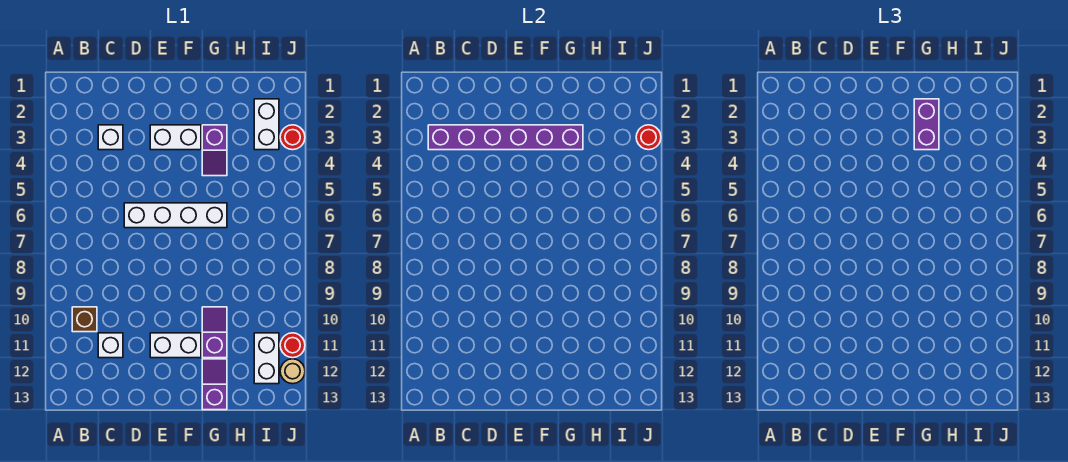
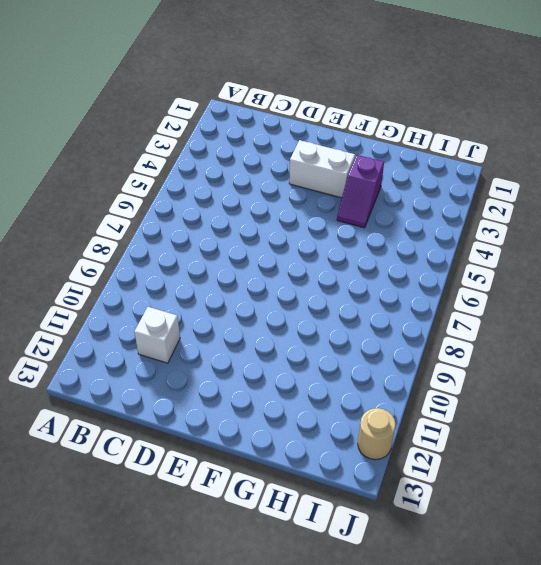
none -> brown brick B10 level 1
none -> white brick C3 level 1
none -> white brick D6:G6 level 1

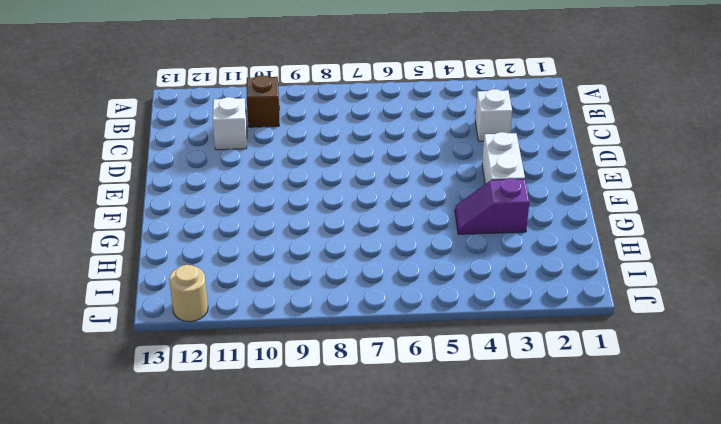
none -> white brick D6:G6 level 1
none -> white brick E11:F11 level 1
none -> purple slope G10:G11 level 1 top 11

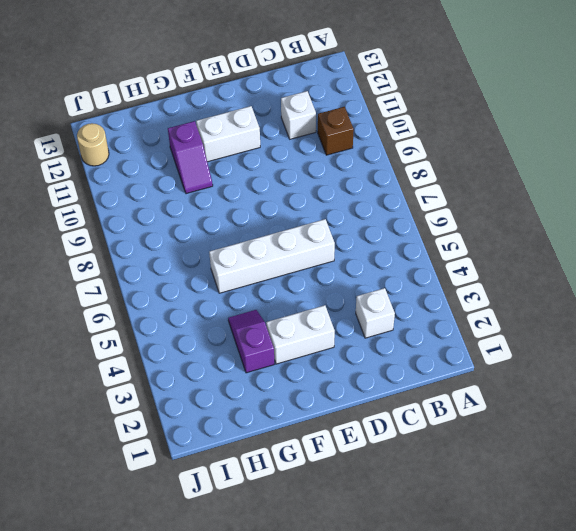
none -> purple slope G12:G13 level 1 top 13
none -> white brick I2:I3 level 1
none -> white brick I11:I12 level 1

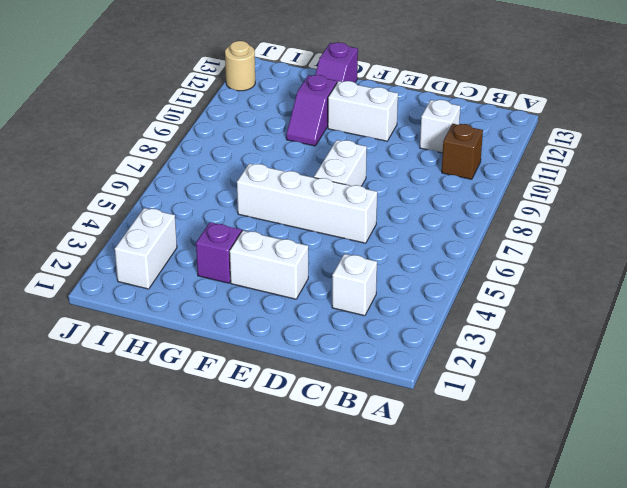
white brick E7:E8 level 1 -> white brick I11:I12 level 1
none -> red round brick J3 level 1
none -> red round brick J11 level 1
none -> purple brick B3:G3 level 2

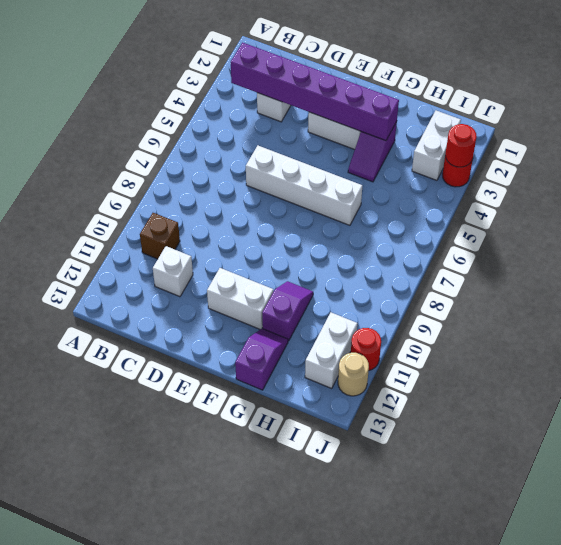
none -> purple brick G2:G3 level 3

